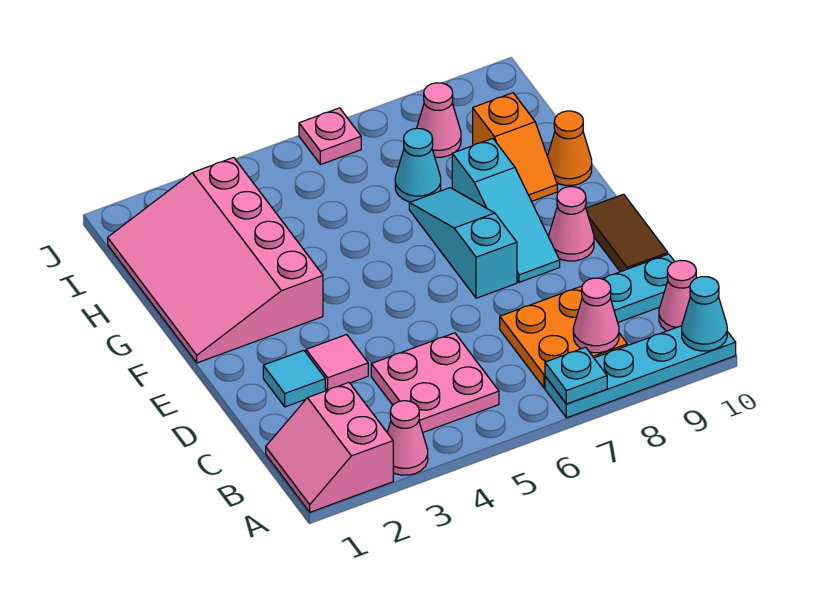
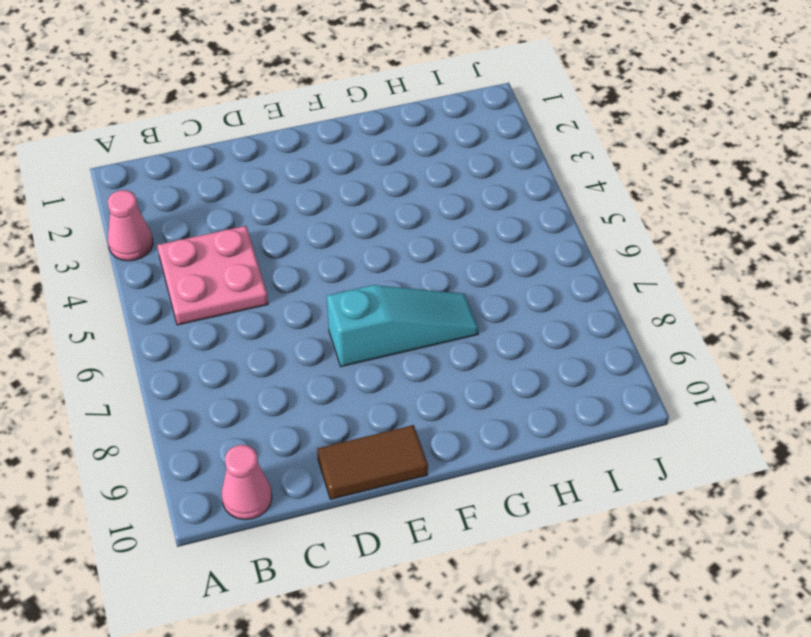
none -> pink slope A1:B2 level 1 top 2
none -> cyan plate A7:A10 level 1
none -> orange plate B7:C8 level 1

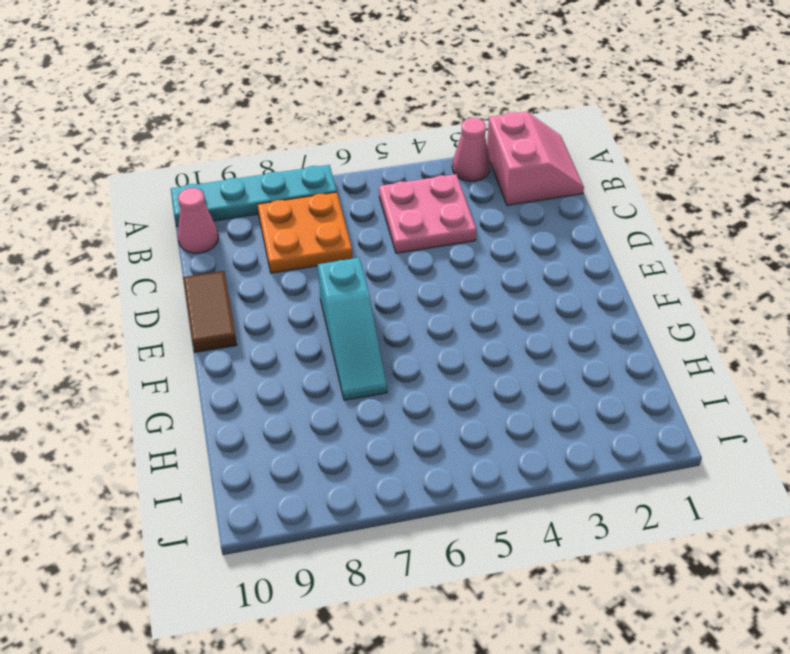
none -> cyan plate C9:C10 level 1
none -> cyan tile D2 level 1
none -> pink tile D3 level 1

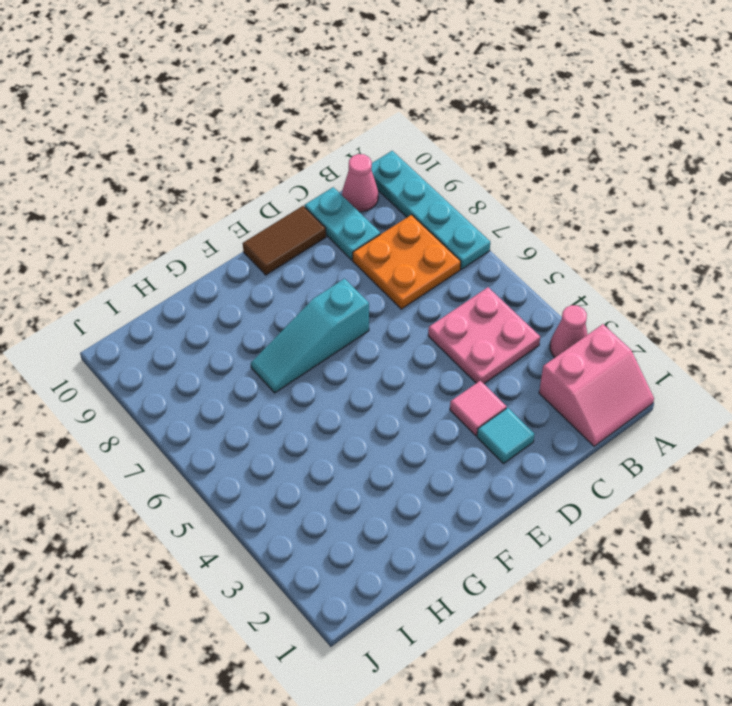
none -> cyan slope E8:G8 level 1 top G
none -> pink cone E9 level 1
none -> pink slope F1:I3 level 1 top 3

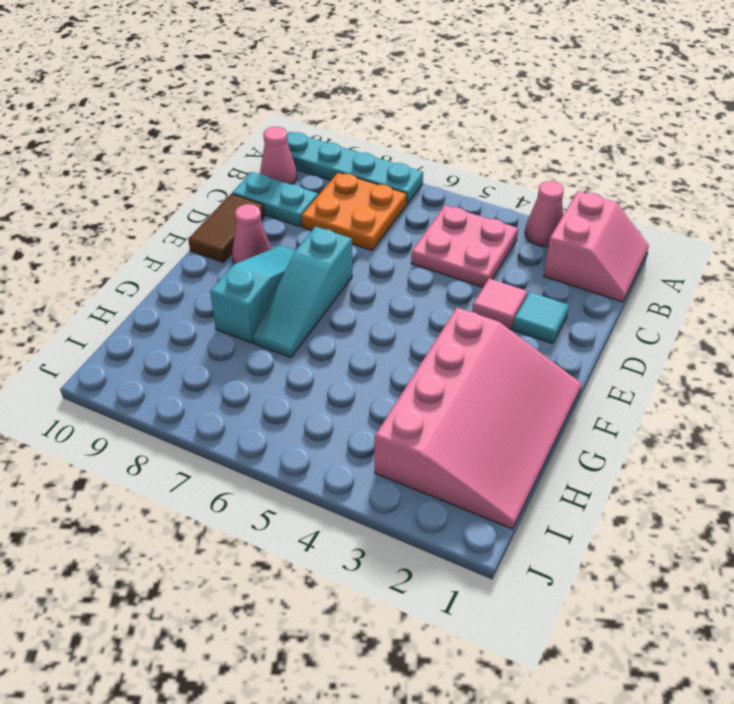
none -> orange slope G9:H9 level 1 top H
none -> orange cone G10 level 1
none -> cyan cone H7 level 1

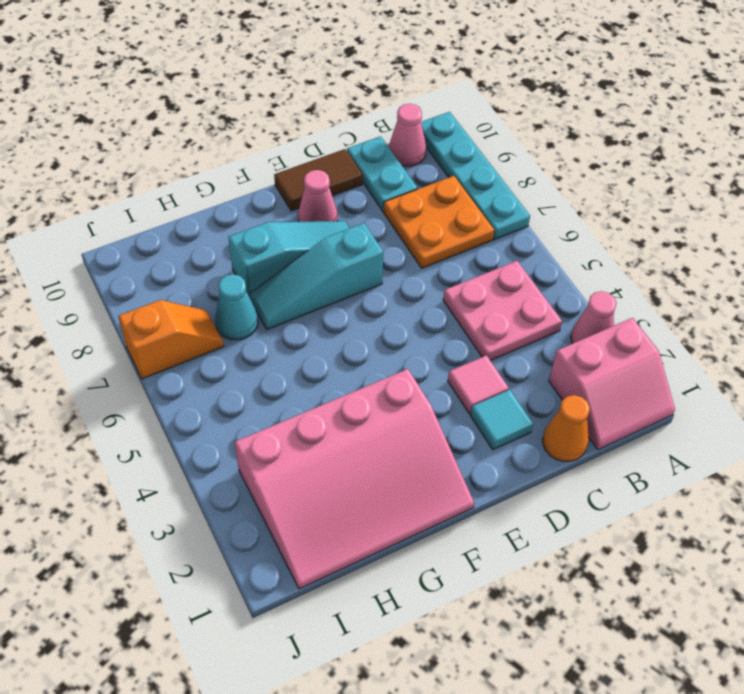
orange cone C1 level 1 -> orange cone G10 level 1
orange slope I7:J7 level 1 top J -> orange slope G9:H9 level 1 top H
none -> pink cone I8 level 1
none -> pink plate J6 level 1
none -> cyan plate A7 level 2

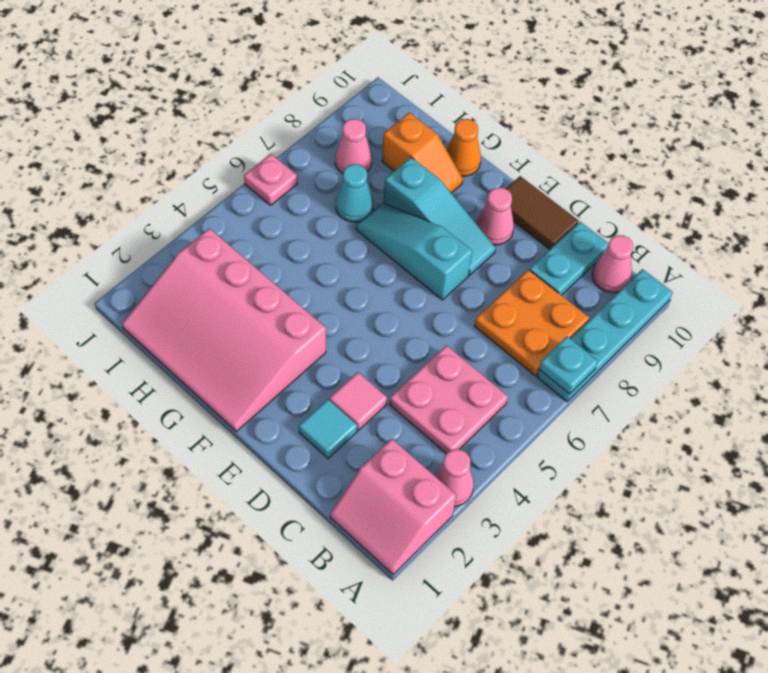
none -> cyan cone A10 level 2
none -> pink cone B8 level 2

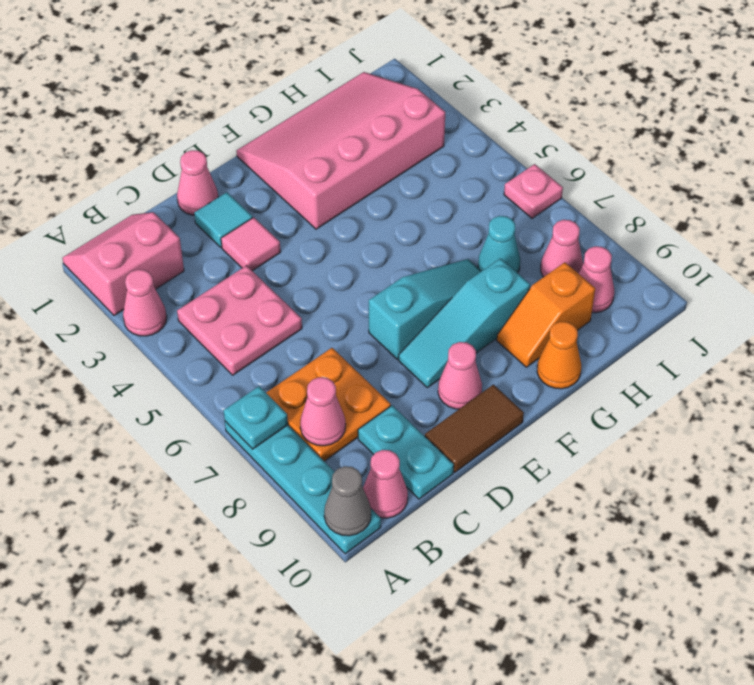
grey cone A10 level 2 -> cyan cone A10 level 2
pink cone D1 level 1 -> none
pink cone I9 level 1 -> none

